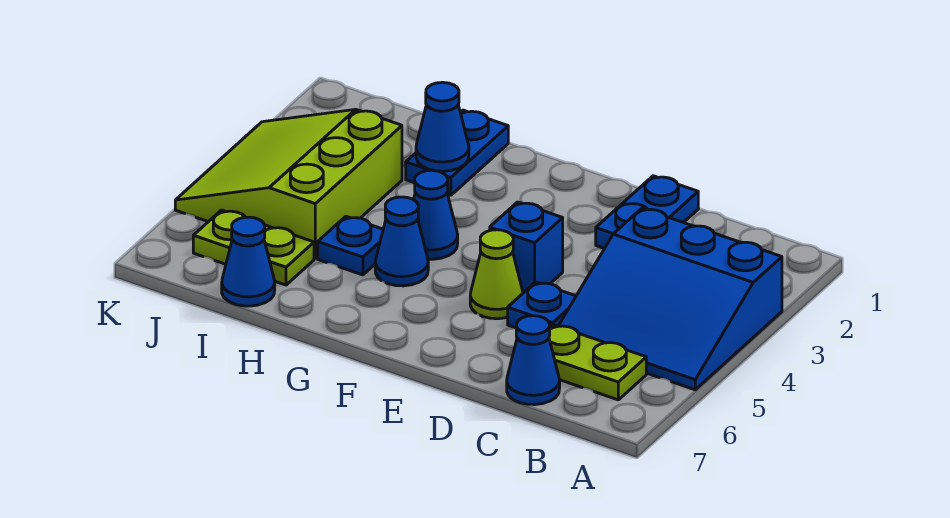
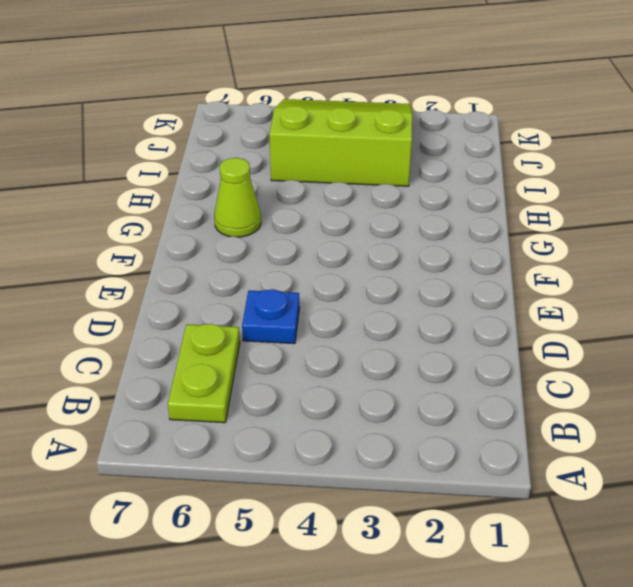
lime cone G6 level 1 -> lime cone E5 level 1
none -> blue slope A3:C5 level 1 top 3
none -> blue cone C7 level 1
none -> blue plate D1:D2 level 1

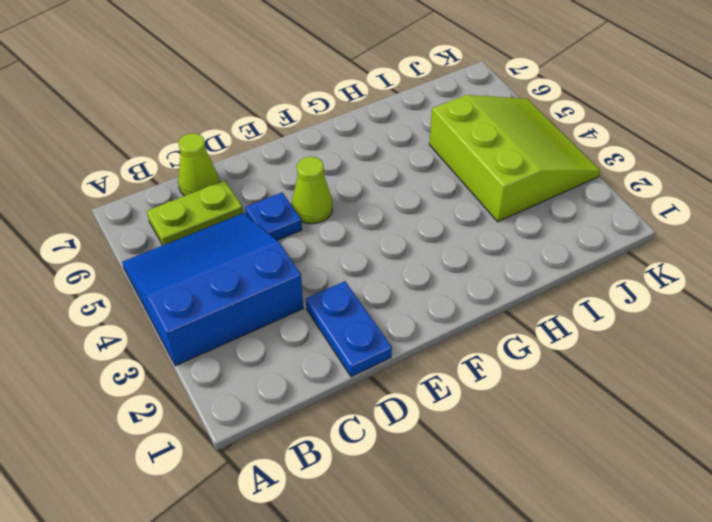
lime cone C7 level 1 -> blue cone C7 level 1
none -> blue brick E4 level 1
none -> blue cone G4 level 1
none -> blue cone G5 level 1

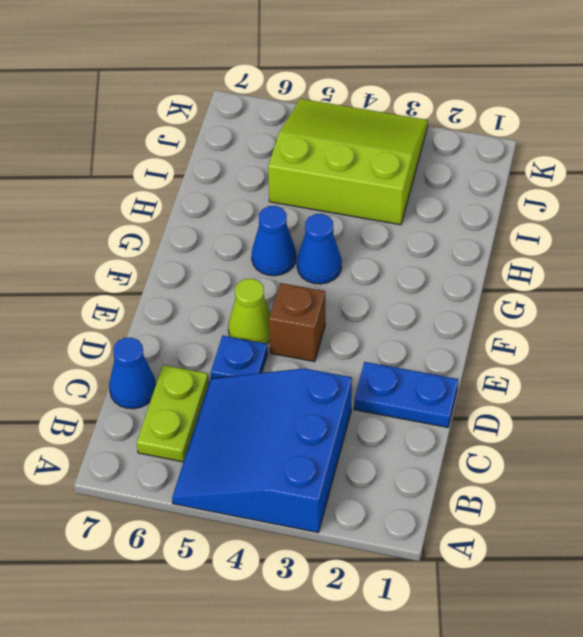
brown brick E4 level 1 -> blue brick E4 level 1
none -> blue plate H1:H2 level 1
none -> blue plate H5 level 1
none -> lime plate I6:J6 level 1

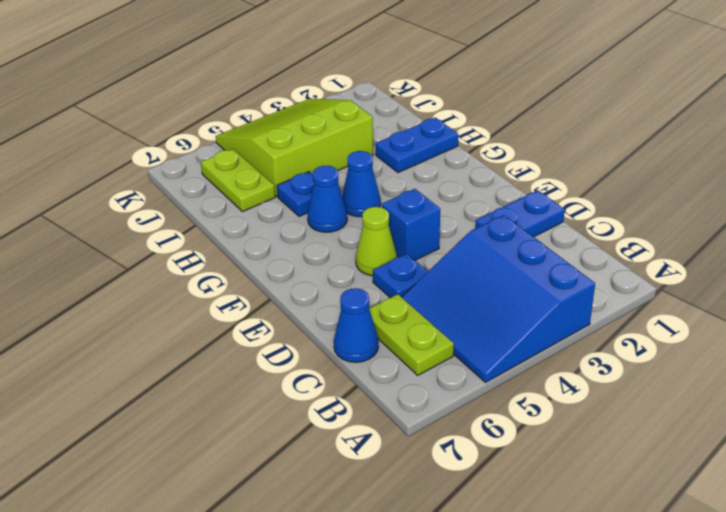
none -> blue cone I7 level 1
none -> blue cone H2 level 2

